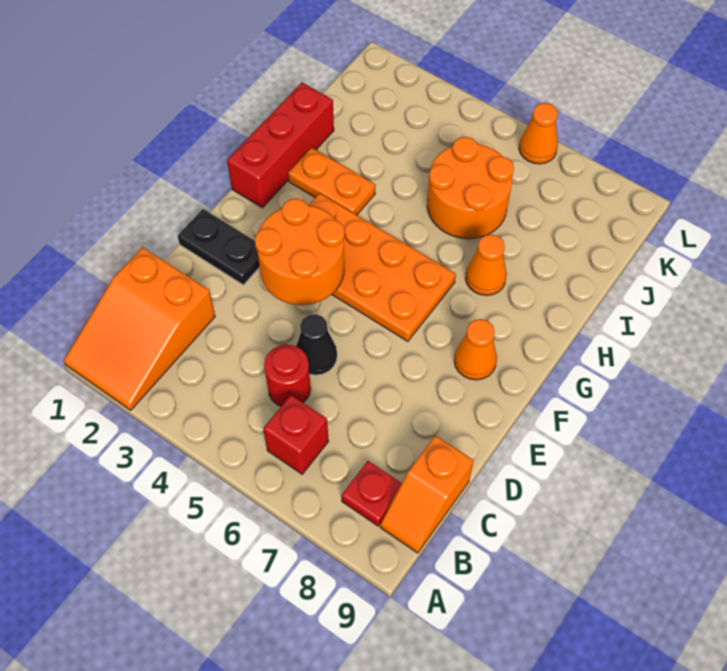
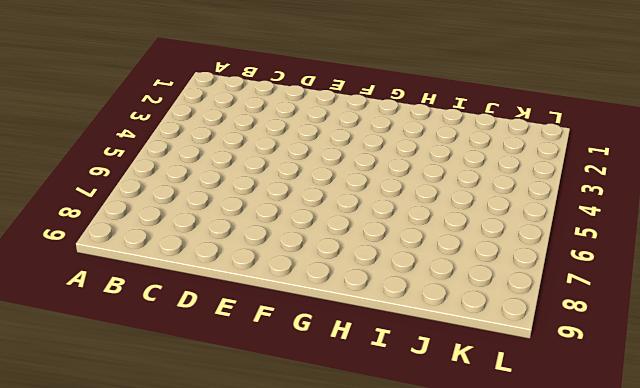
none -> orange slope A1:C2 level 1 top C
none -> red brick B6 level 1
none -> red plate B8 level 1

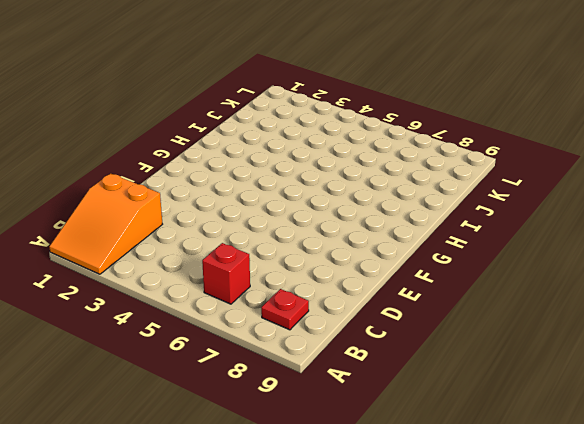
none -> orange slope B9:C9 level 1 top C
none -> red round brick C5 level 1
none -> black cone D5 level 1

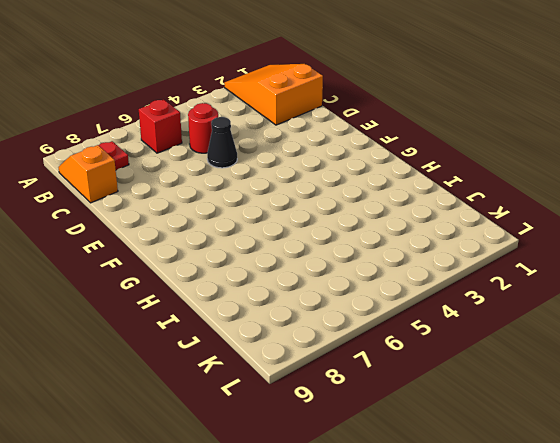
none -> black plate E1:E2 level 1
none -> orange plate F3:G6 level 1
none -> orange cone F8 level 1

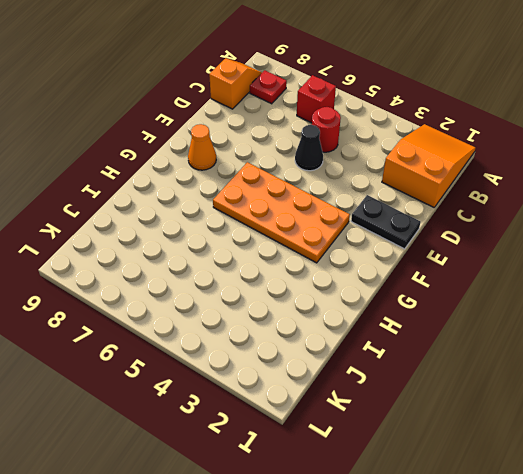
none -> red brick G1:I1 level 1
none -> orange plate H2:H3 level 1
none -> orange cone H7 level 1

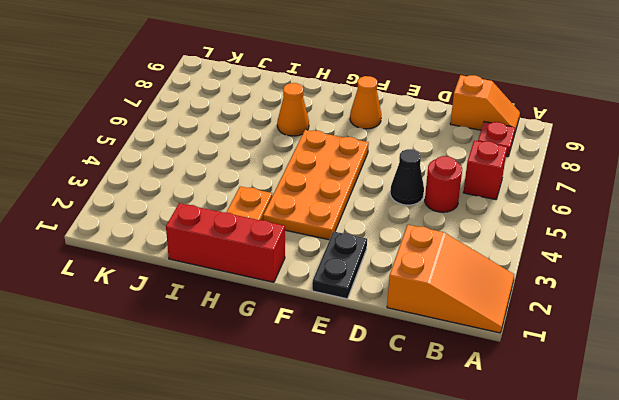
none -> orange round brick I5:J6 level 1
none -> orange cone L6 level 1
none -> orange round brick E3:F4 level 2

